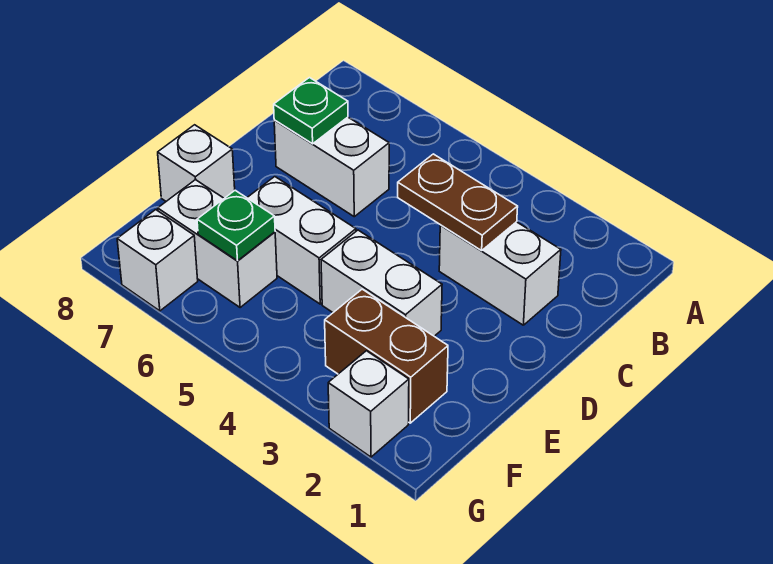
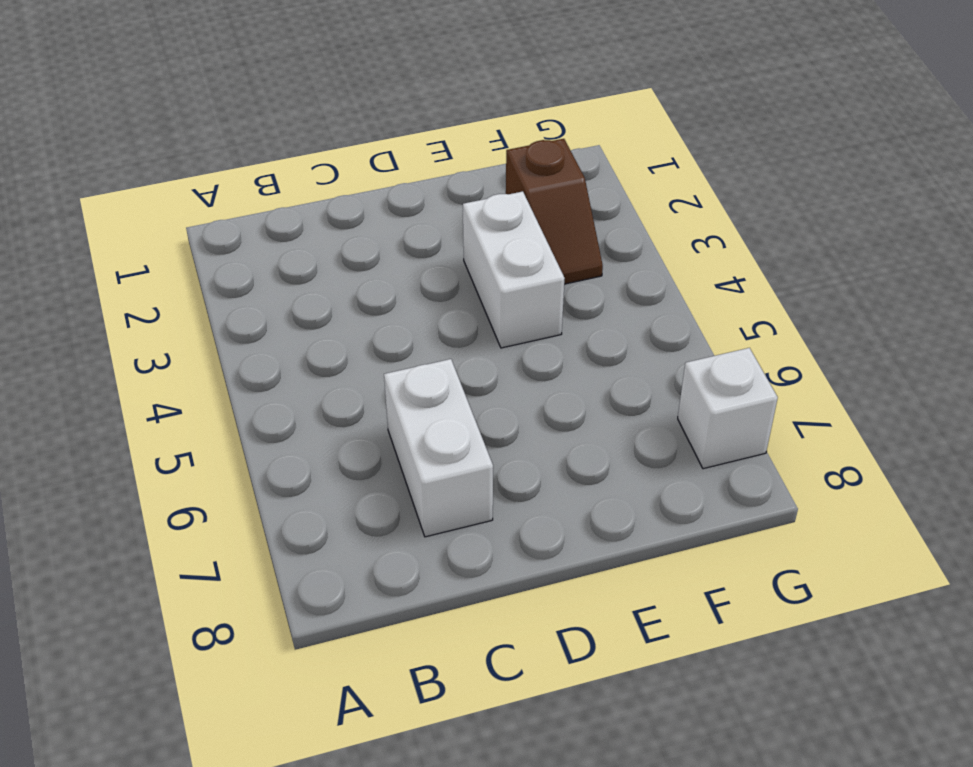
brown slope F2:F3 level 1 top 2 -> brown brick F2:F3 level 1
none -> white brick C2:C3 level 1
none -> white brick E5:E6 level 1
none -> white brick E8 level 1

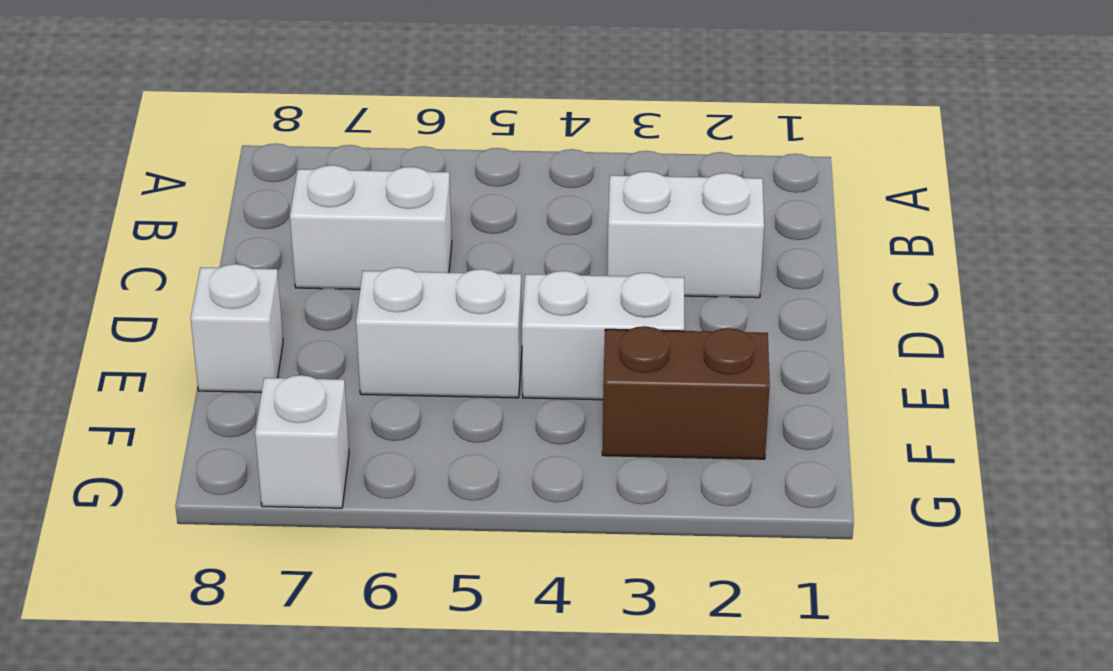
none -> white brick F6:F7 level 1
none -> white brick G2 level 1
none -> brown plate C3:C4 level 2

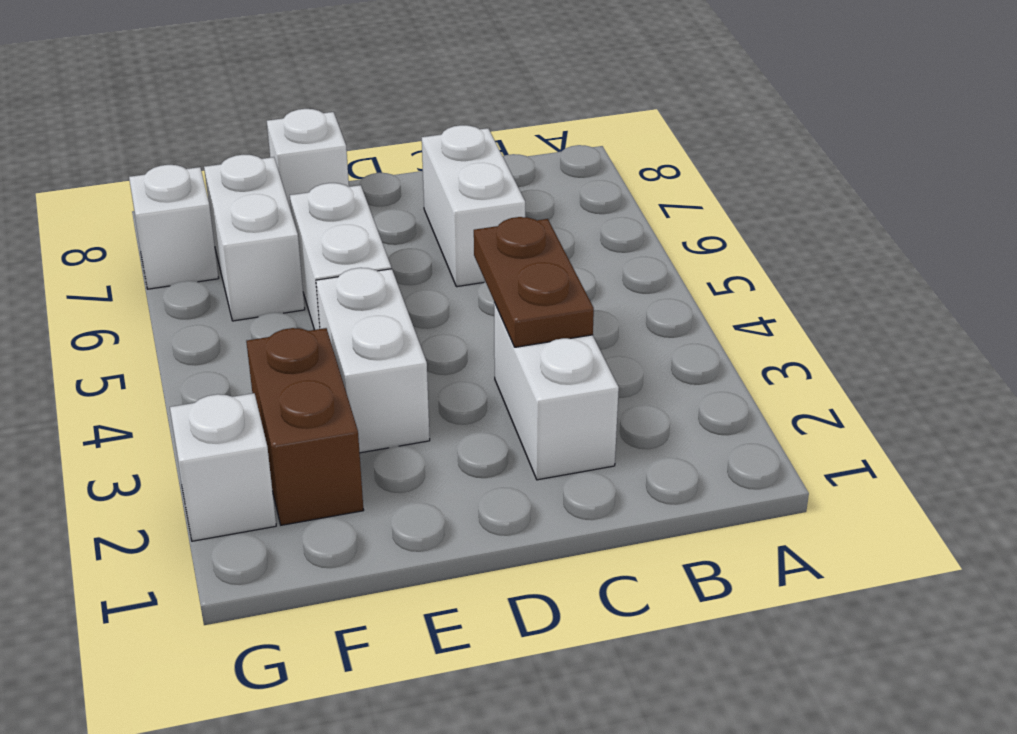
none -> green plate C7 level 2
none -> green plate F6 level 2

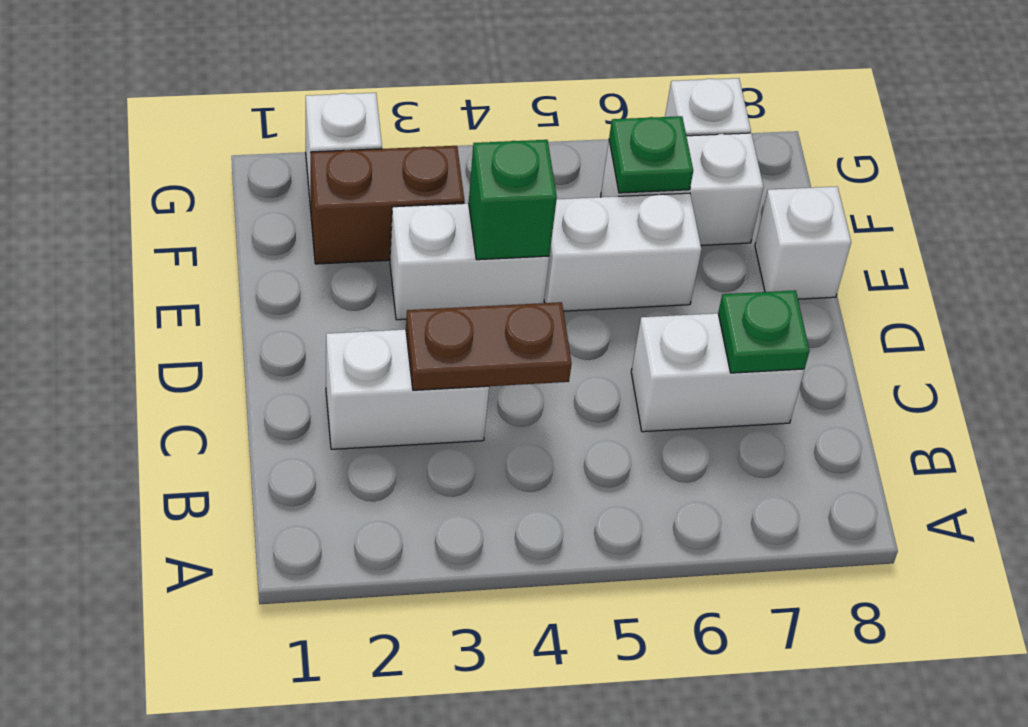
green brick E4 level 2 -> none

